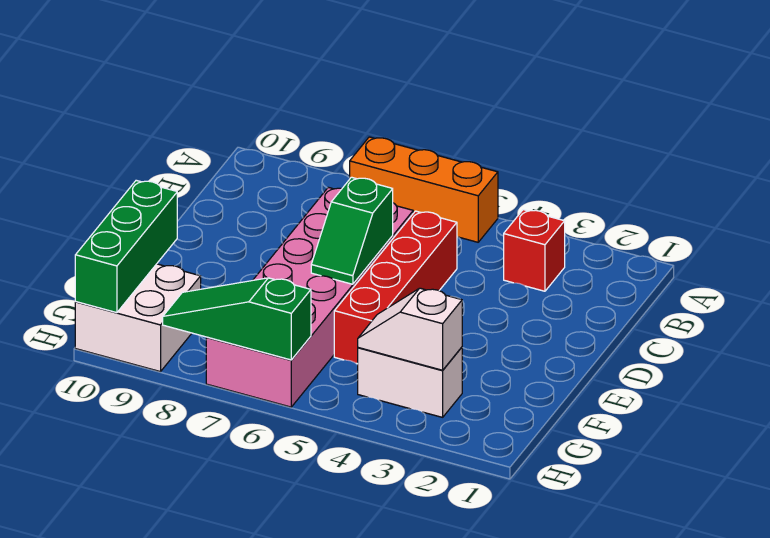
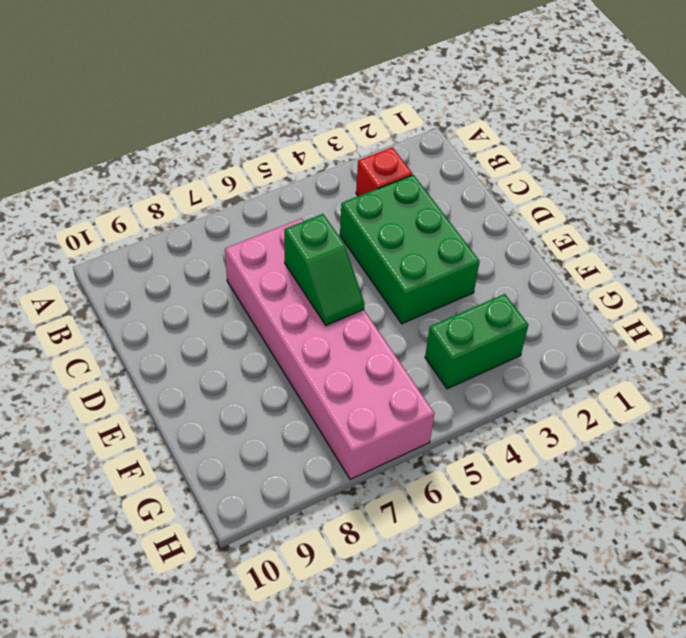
green brick C3:E4 level 1 -> none
green brick G3:G4 level 1 -> white brick G3:G4 level 1
none -> orange brick A5:A7 level 1
none -> red brick C5:F5 level 1

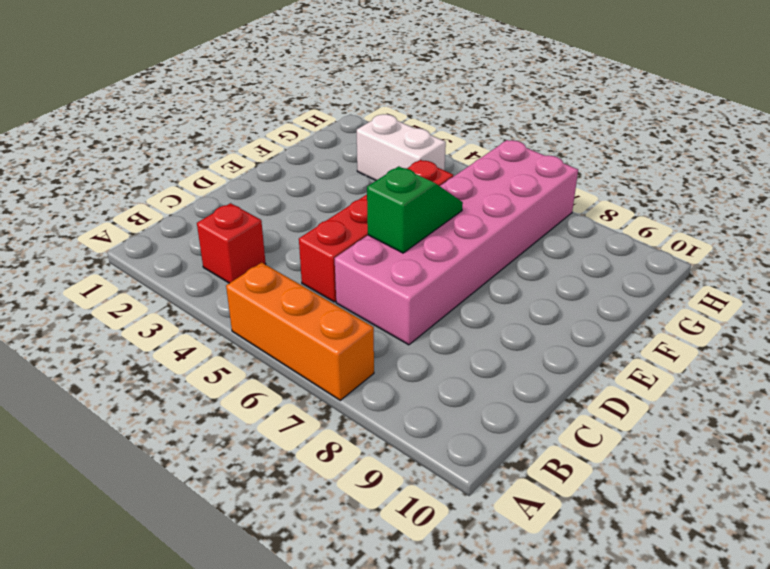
none -> white brick G9:H10 level 1
none -> green brick F10:H10 level 2

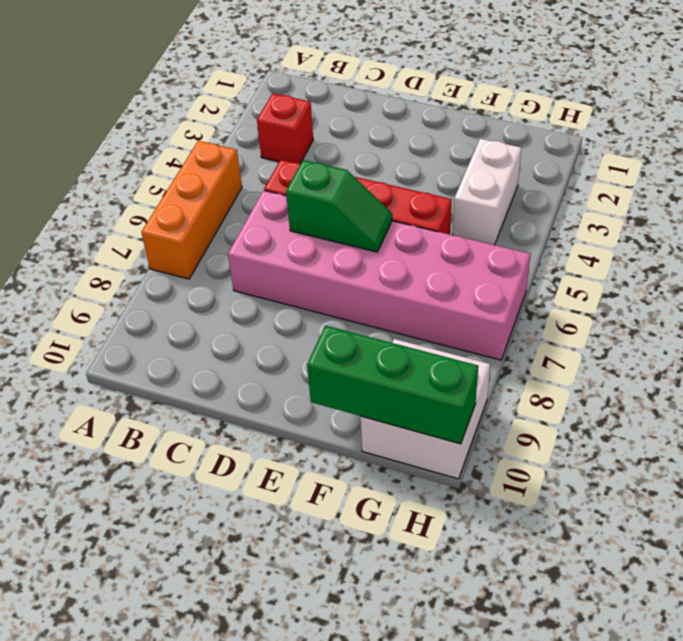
none -> white slope G3:G4 level 2 top 3
none -> green slope H6:H8 level 2 top 6

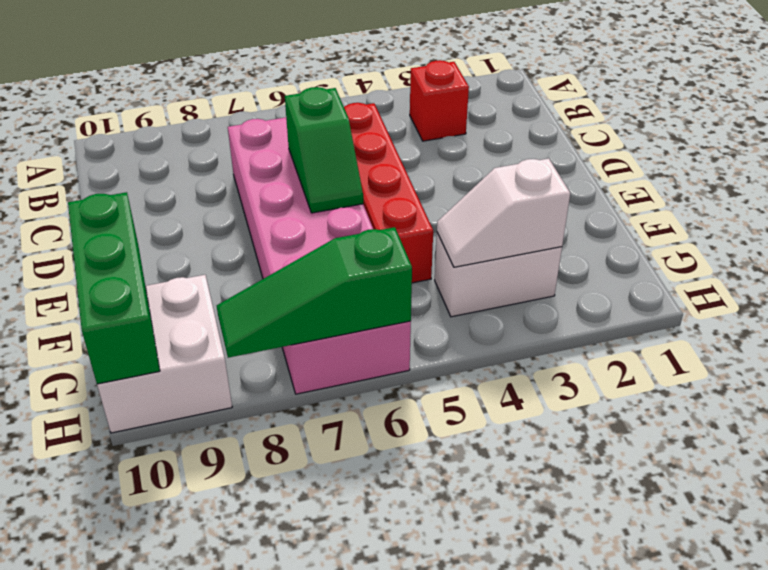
none -> orange brick A5:A7 level 1

